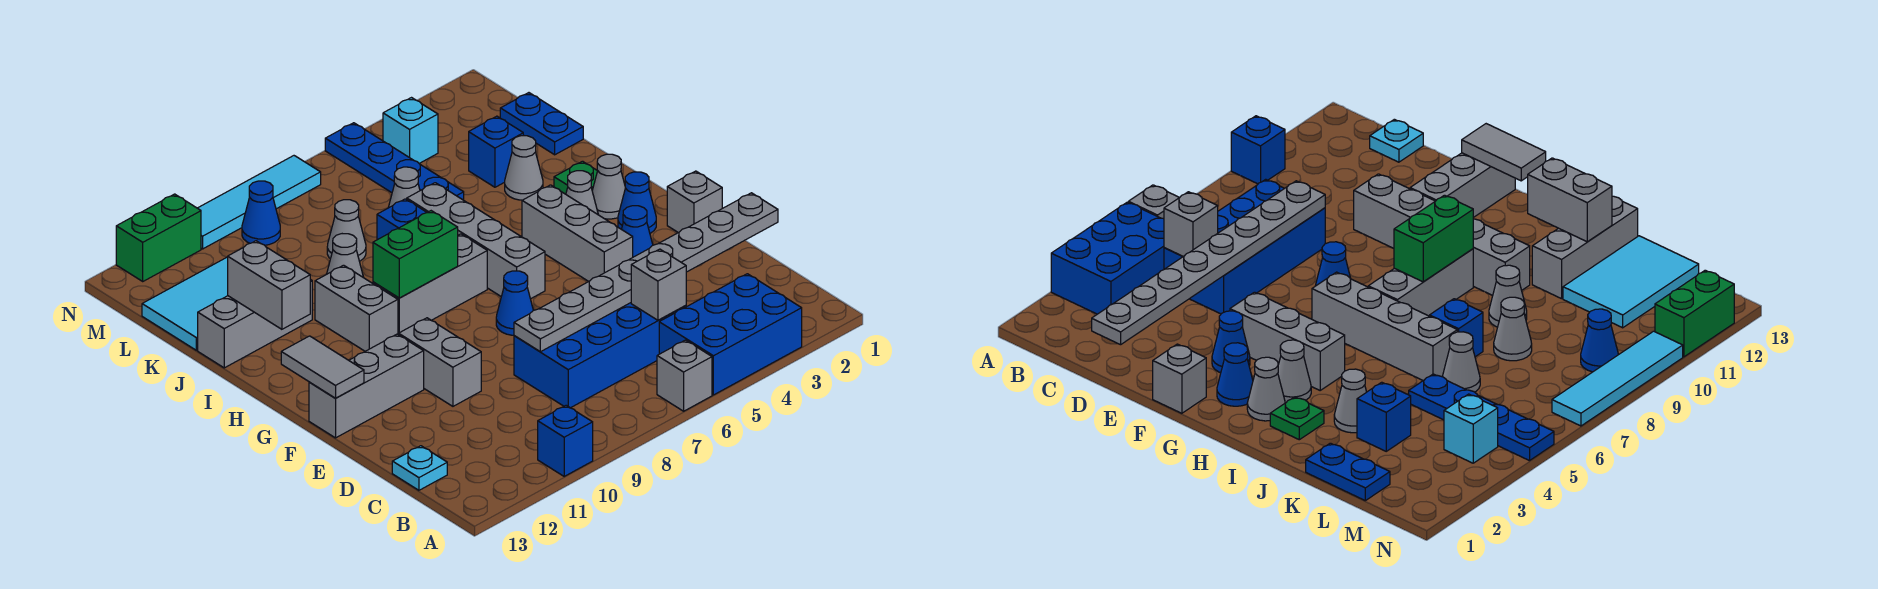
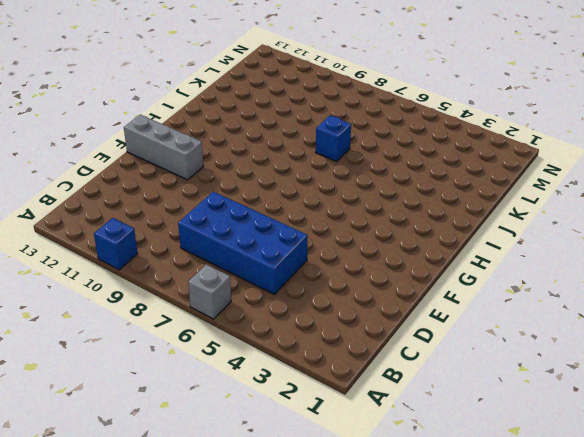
none -> blue brick A3:B5 level 1
none -> cyan plate C13 level 1
none -> grey brick E10:F10 level 1
none -> grey brick F1 level 1

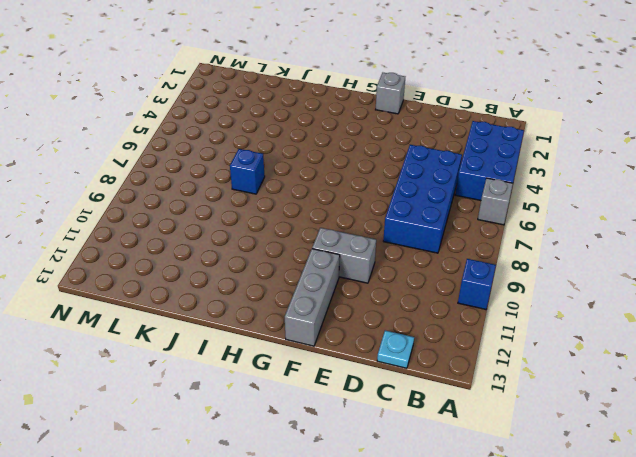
none -> blue cone F3 level 1
none -> grey brick F4:H4 level 1
none -> blue cone F7 level 1
none -> blue cone G2 level 1

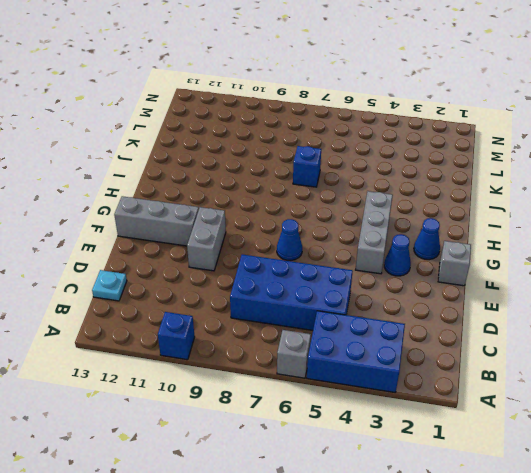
none -> grey brick G6:J6 level 1
none -> grey cone H2 level 1
none -> grey cone H3 level 1
none -> grey brick H7:H9 level 1

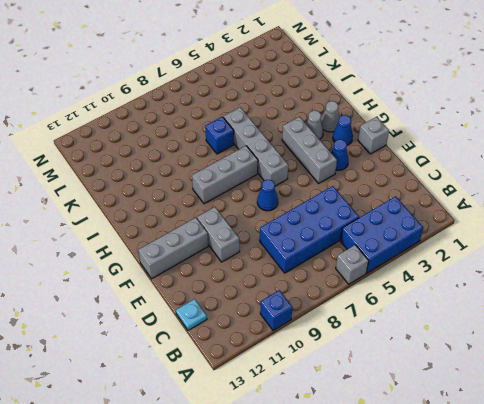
none -> grey brick H10:I10 level 1
none -> green plate I2 level 1
none -> grey cone J3 level 1
none -> grey cone J9 level 1

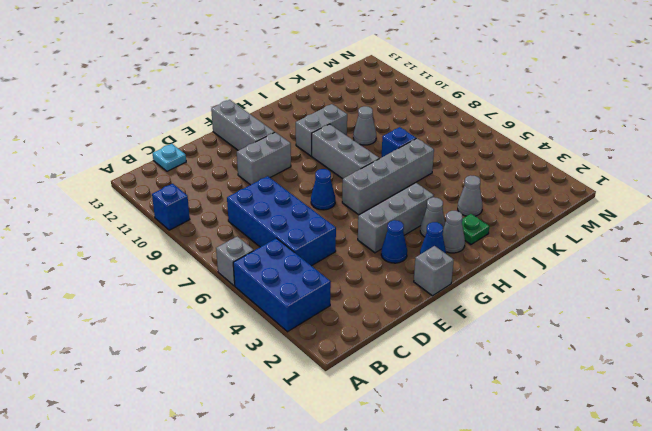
none -> grey brick J11:J13 level 1
none -> blue plate K1:L1 level 1
none -> blue brick K3 level 1
none -> blue plate K5:N5 level 1

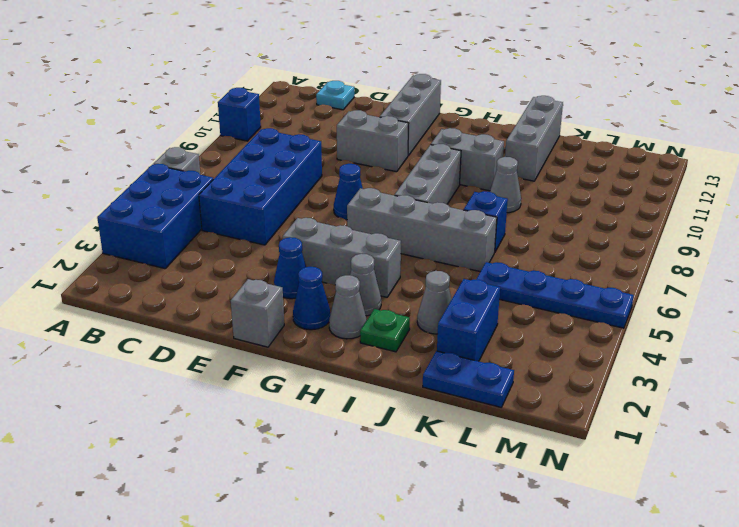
blue brick K2:K3 level 1 -> blue brick K3 level 1
none -> grey cone K6 level 1
none -> grey cone K8 level 1
none -> cyan tile K11:L13 level 1
none -> cyan brick M4 level 1

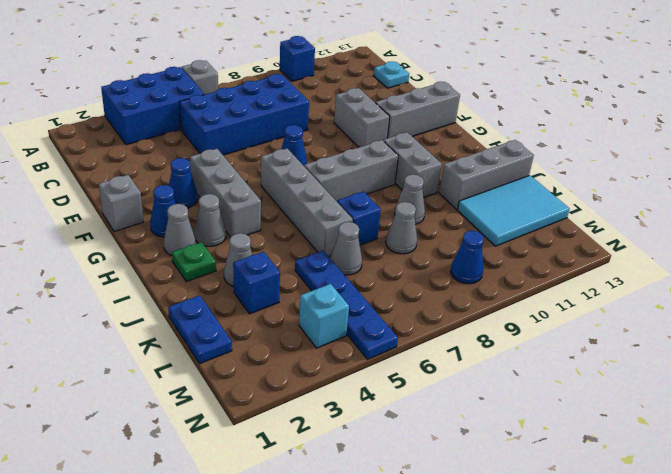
none -> cyan tile N7:N10 level 1
none -> green brick N11:N12 level 1
none -> grey brick C5 level 2
none -> grey plate D1:D8 level 2

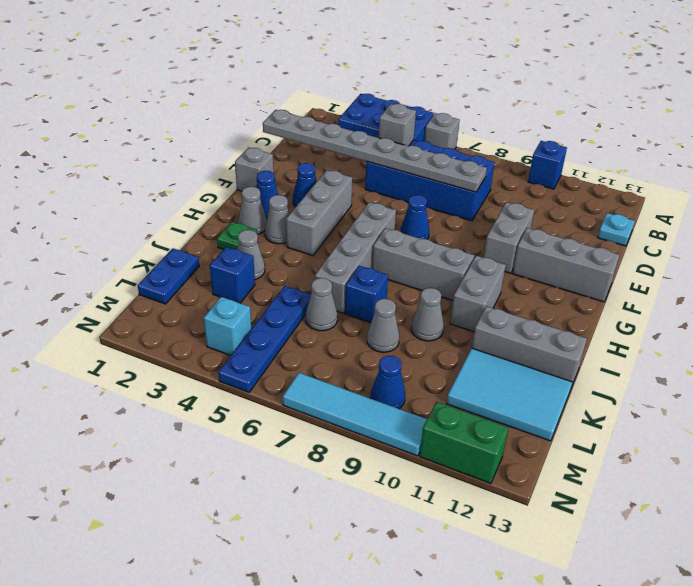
none -> grey tile F13:G13 level 2
none -> green brick H8:H9 level 2
none -> grey brick I12:J12 level 2

